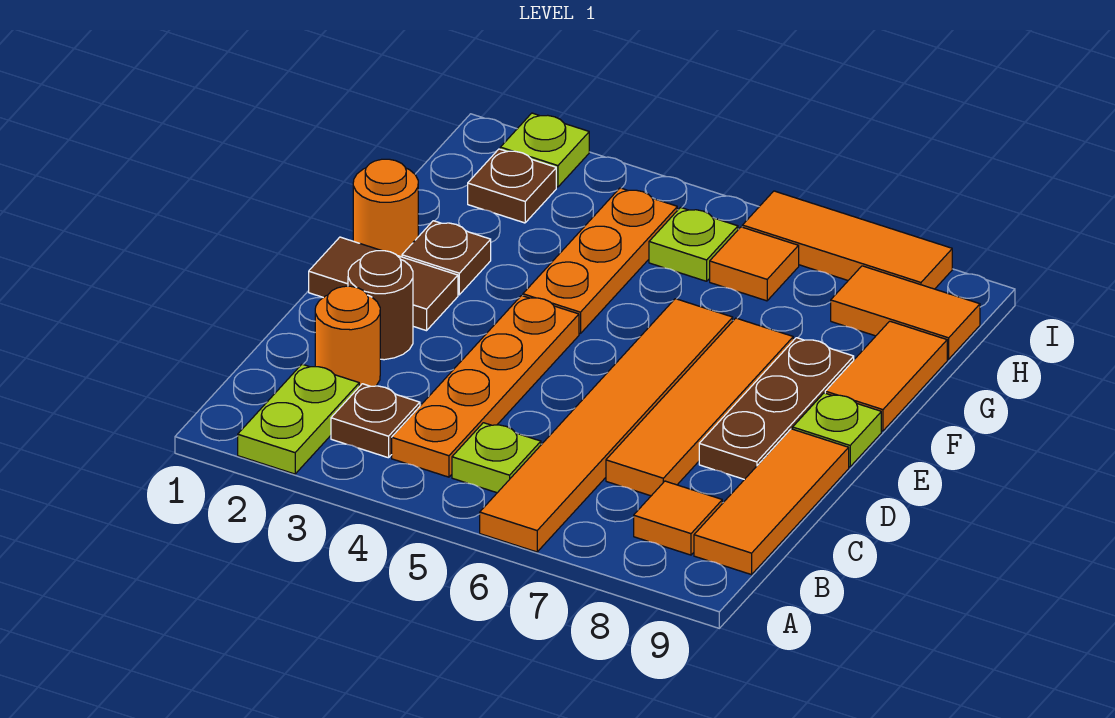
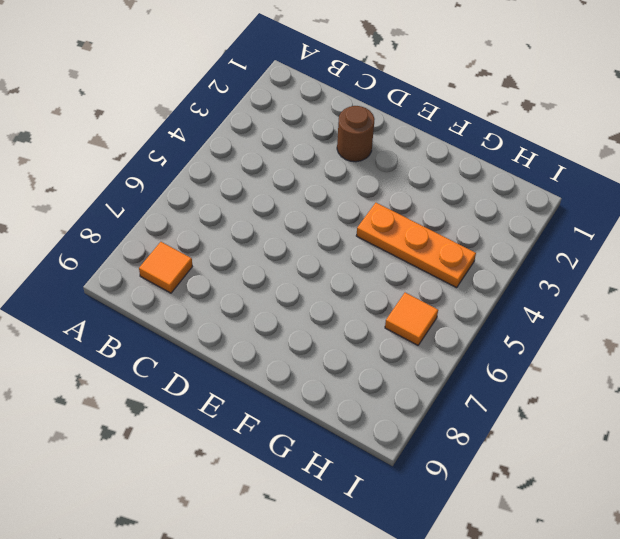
none -> lime plate A2:B2 level 1
none -> orange tile A6:F6 level 1
none -> brown plate B3 level 1

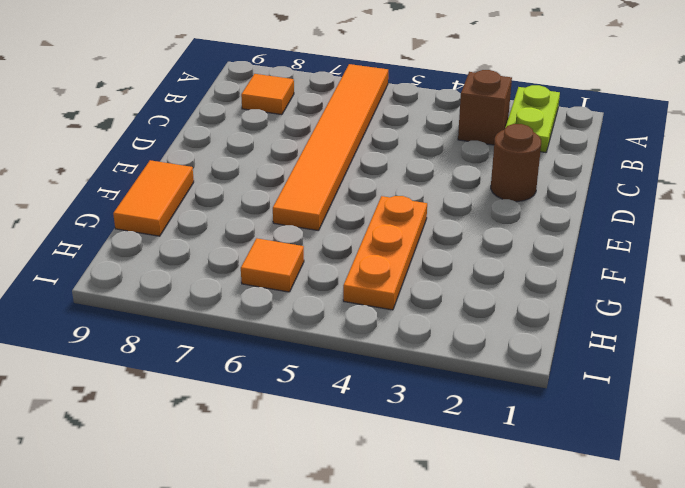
brown brick B3 level 1 -> brown plate B3 level 1
none -> orange plate B4:E4 level 1
none -> lime plate B5 level 1
none -> orange tile B9:D9 level 1

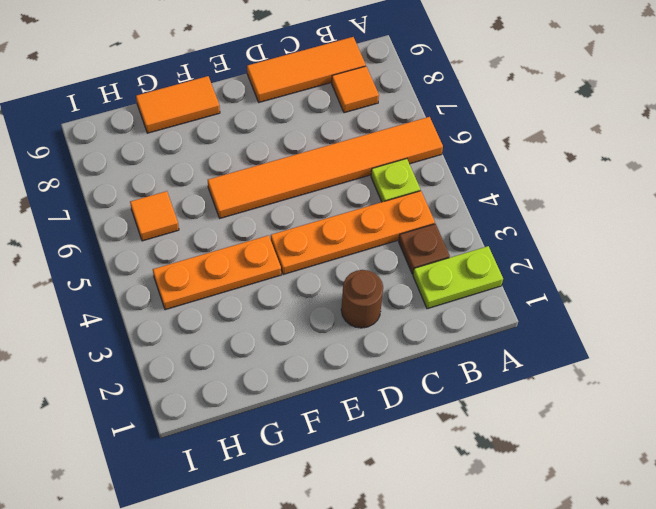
none -> orange round brick C2 level 1
none -> orange tile C7:F7 level 1
none -> brown plate D8:F8 level 1

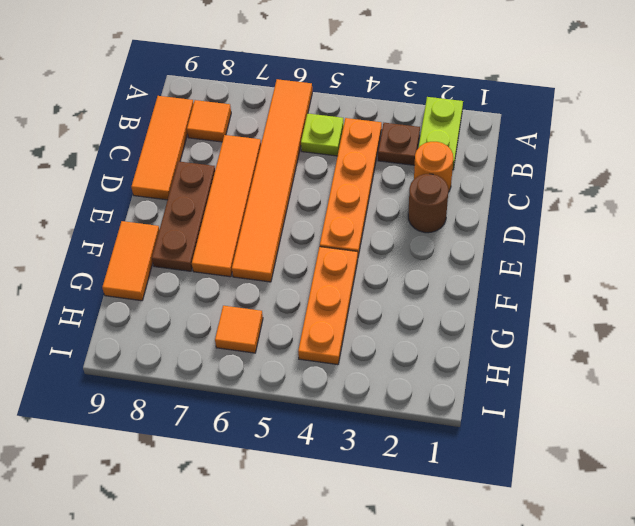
none -> brown tile E1:E2 level 1
none -> lime plate E9 level 1
none -> orange round brick F1 level 1

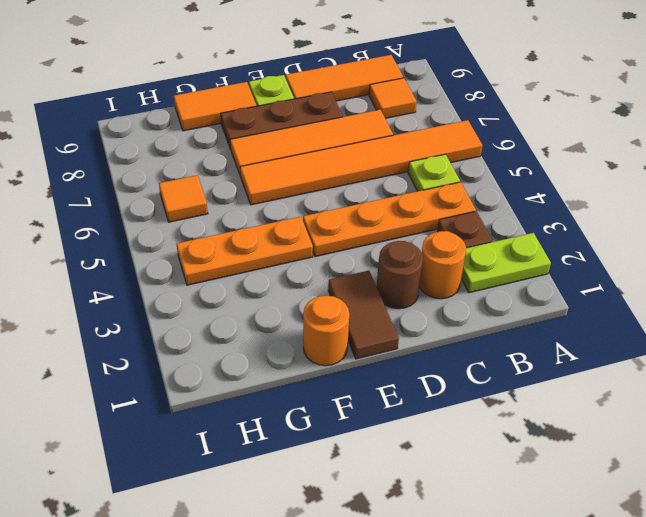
none -> brown plate F2 level 1
none -> brown plate H2 level 1
none -> lime plate H5 level 1

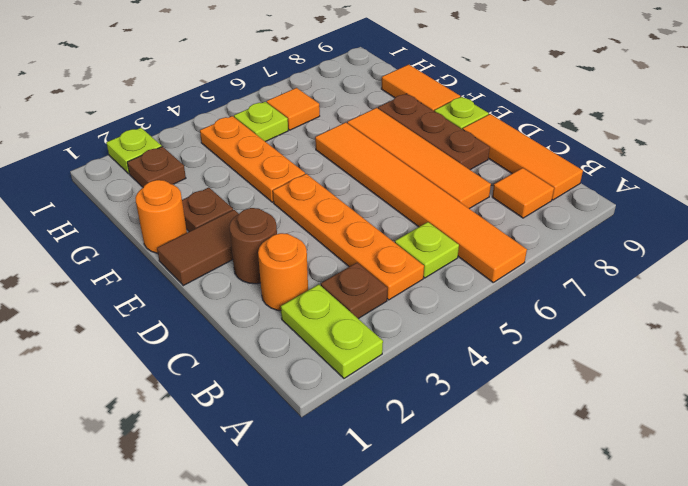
none -> orange tile H8:H9 level 1
none -> orange tile I6:I8 level 1

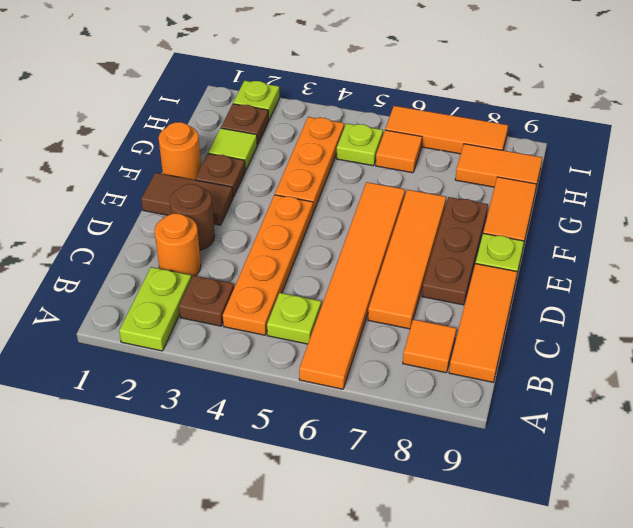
lime tile G2 level 1 -> none

